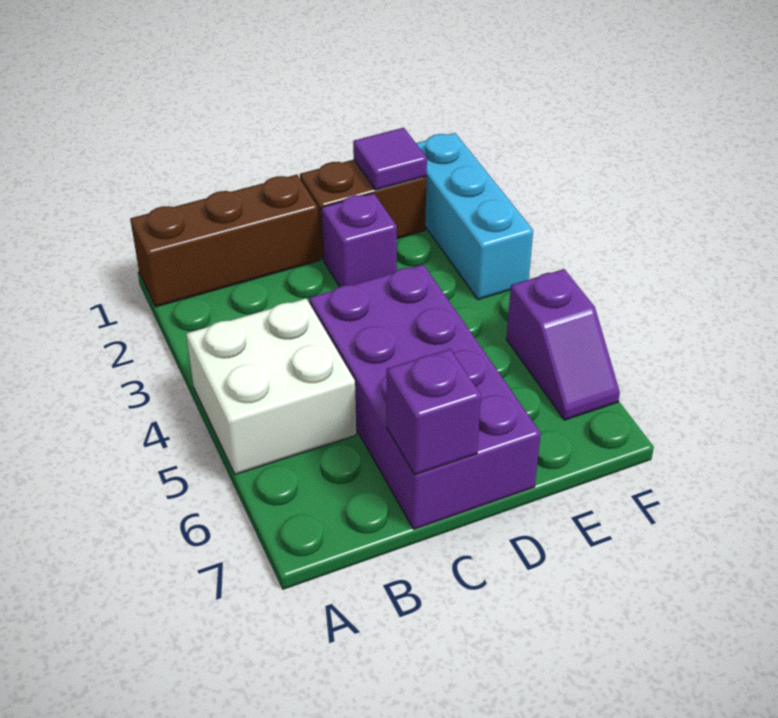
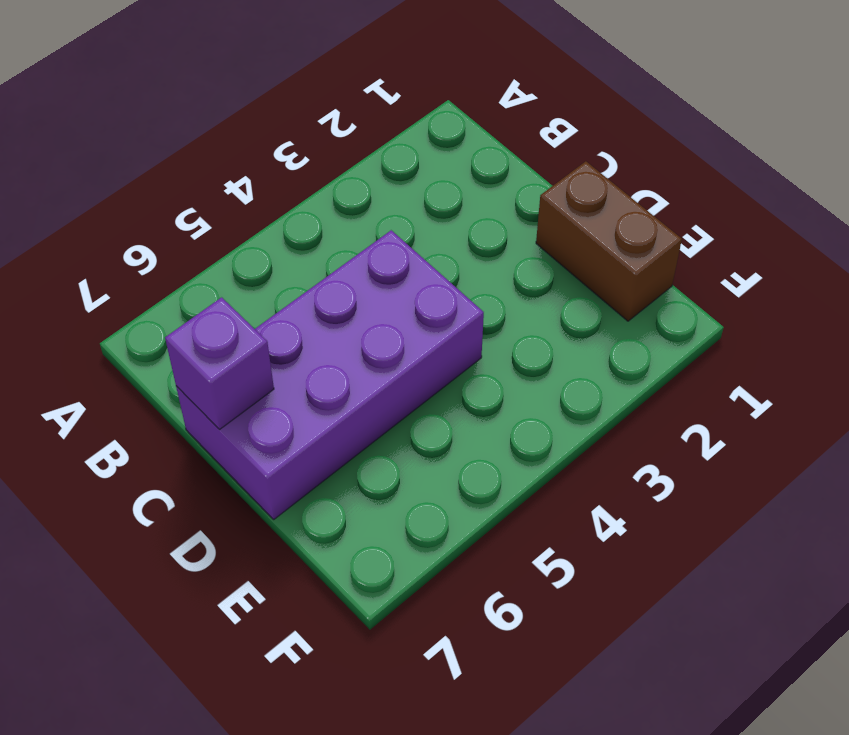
none -> brown brick A1:C1 level 1
none -> white brick A4:B5 level 1

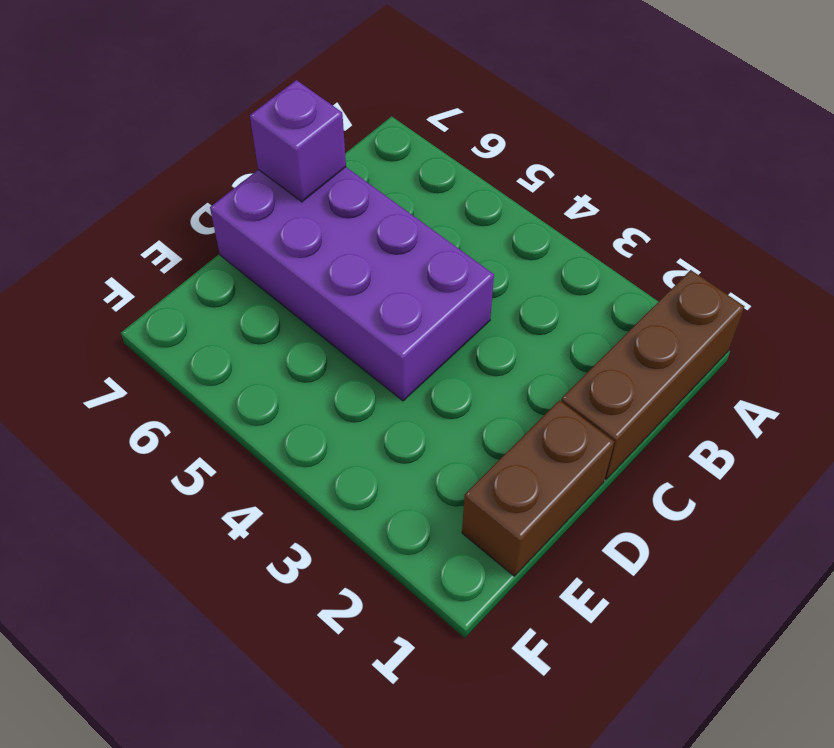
none -> white brick A4:B5 level 1
none -> purple brick D2 level 1

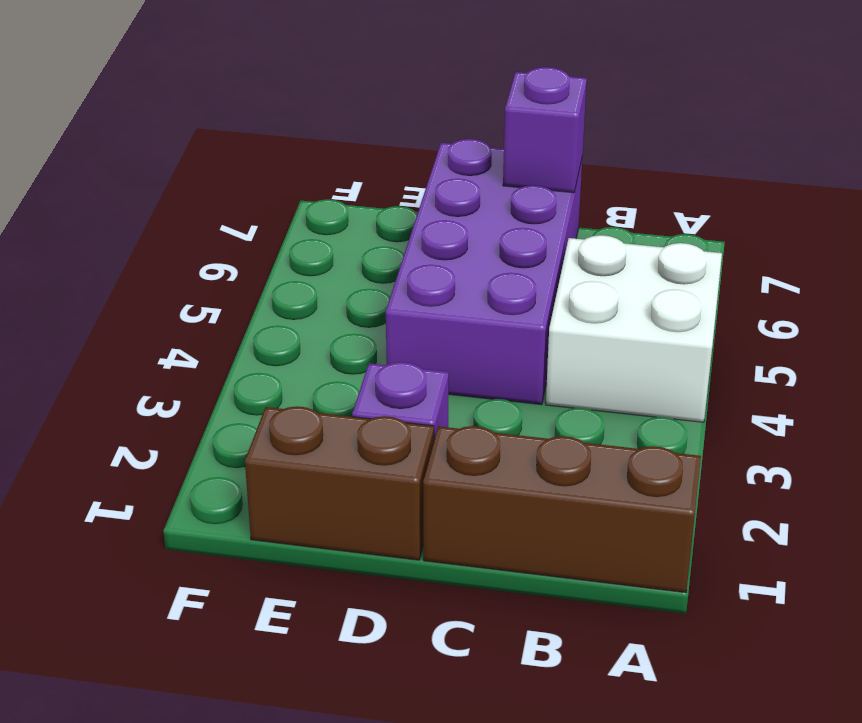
none -> cyan brick F1:F3 level 1
none -> purple slope F5:F6 level 1 top 5

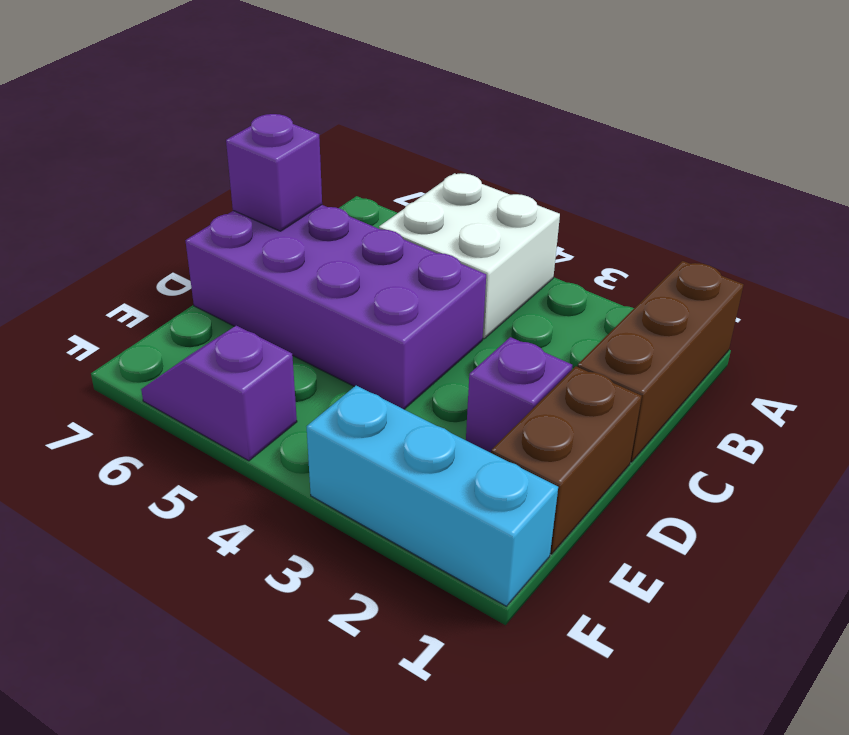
none -> purple tile E1 level 2

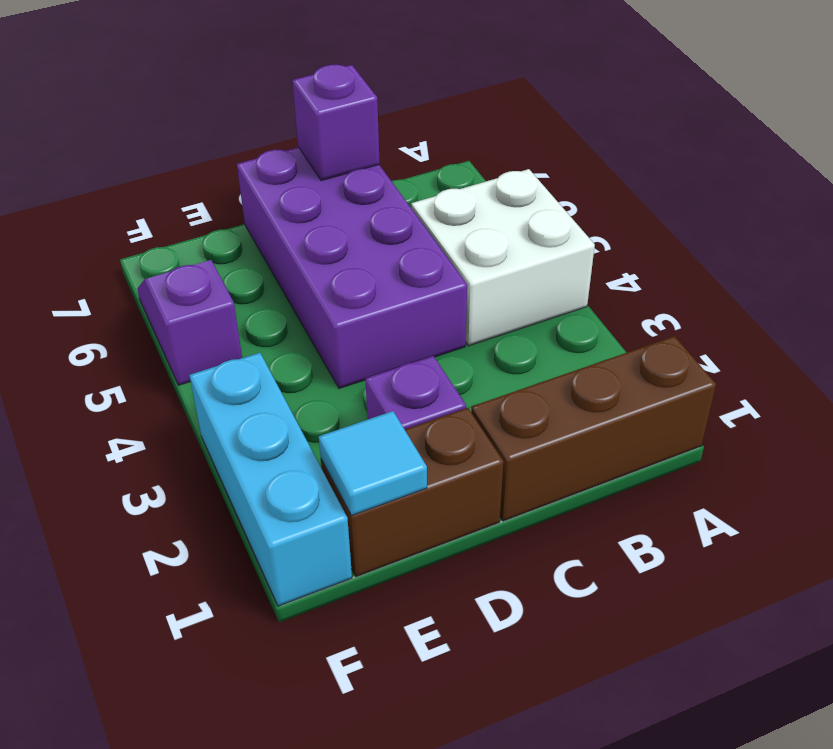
cyan tile E1 level 2 -> purple tile E1 level 2

